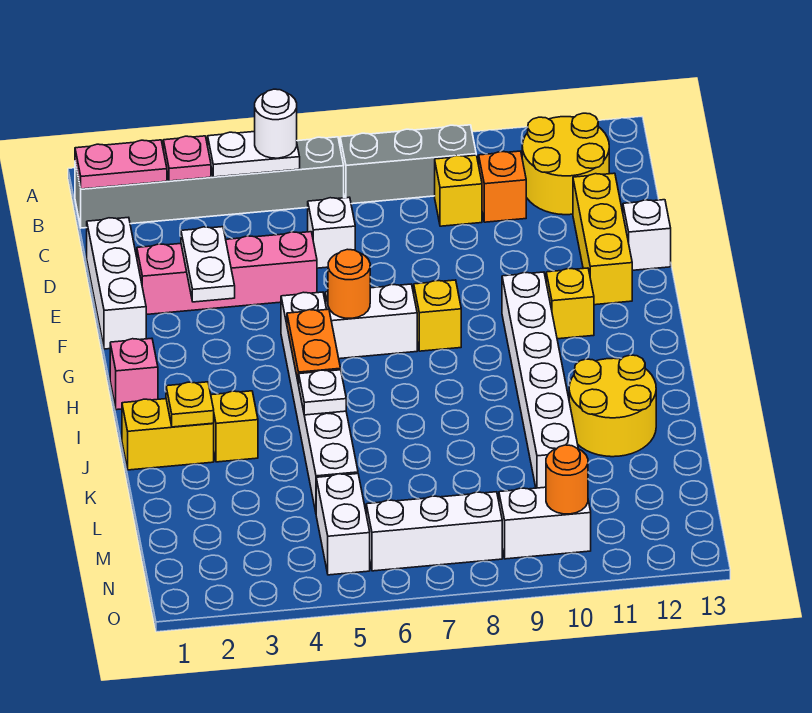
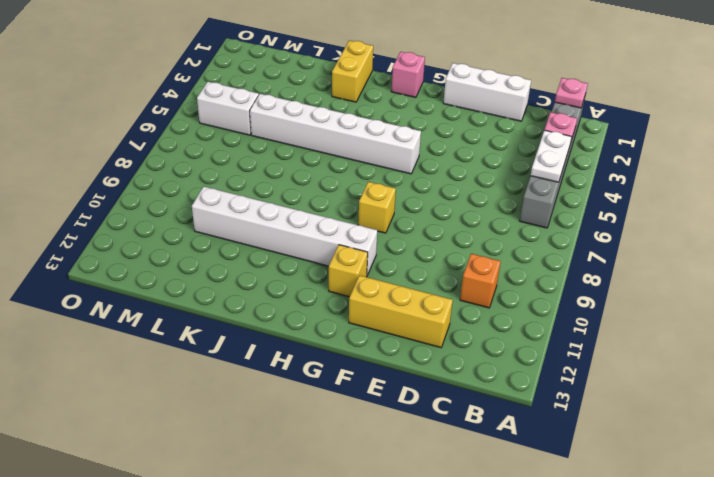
pink plate B1 level 2 -> pink plate B1:B2 level 2
none -> grey brick B7:B9 level 1
none -> yellow round brick B11:C12 level 1
none -> yellow brick C9 level 1
none -> white brick D6 level 1

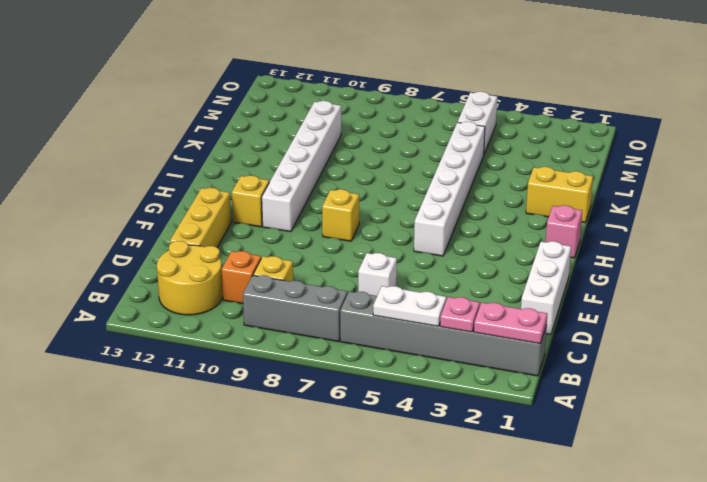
none -> pink brick E2:E5 level 1
none -> white brick E13 level 1
none -> white brick G6:G7 level 1
none -> yellow brick J3 level 1

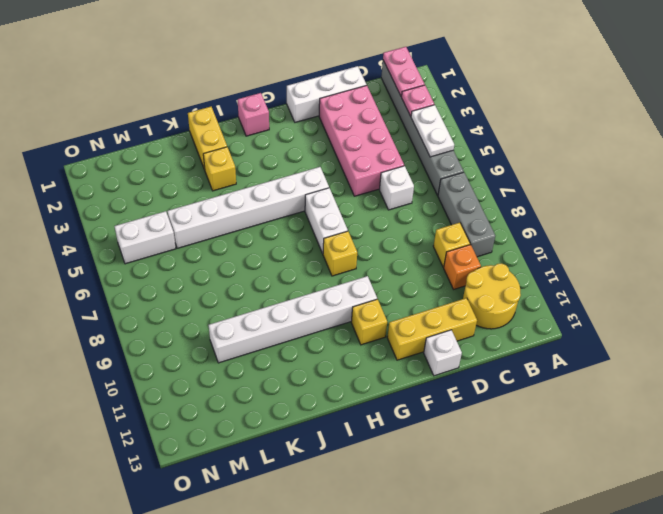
pink brick D2:E5 level 1 -> pink brick E2:E5 level 1
none -> yellow round brick J11:K12 level 1
none -> white brick N6:N8 level 1
none -> white brick N9:N10 level 1
none -> white plate E3:F3 level 2

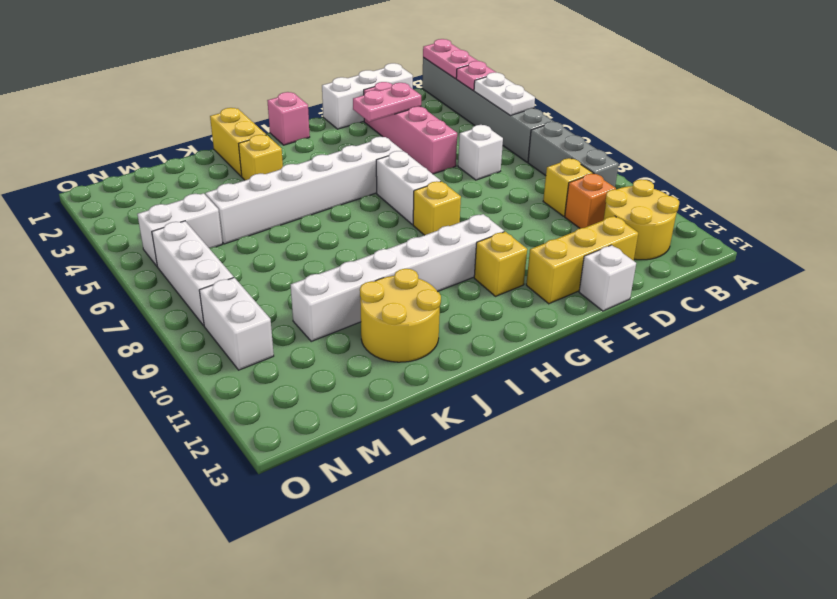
pink plate E3:F3 level 2 -> white plate E3:F3 level 2
none -> orange round brick G6 level 2
none -> orange plate H5:I5 level 2
none -> yellow plate J2 level 2
none -> white plate J5 level 2

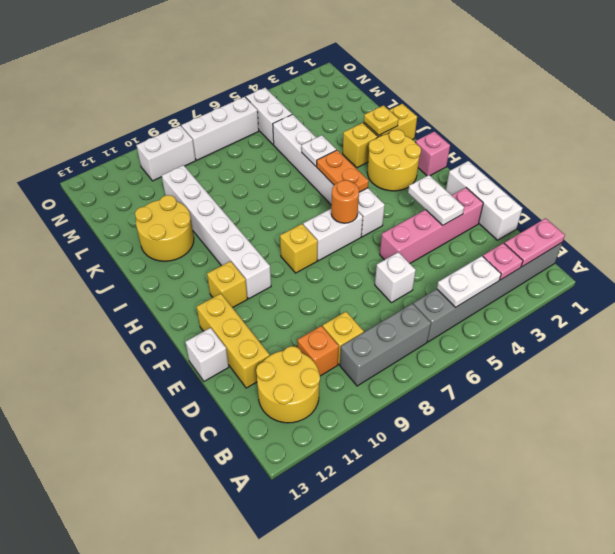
yellow round brick H2:I3 level 1 -> none
none -> orange round brick N10 level 2
none -> white round brick B5 level 3

